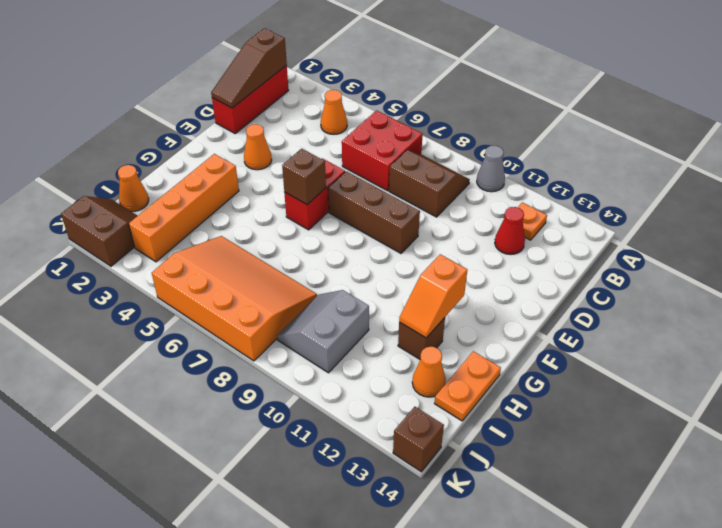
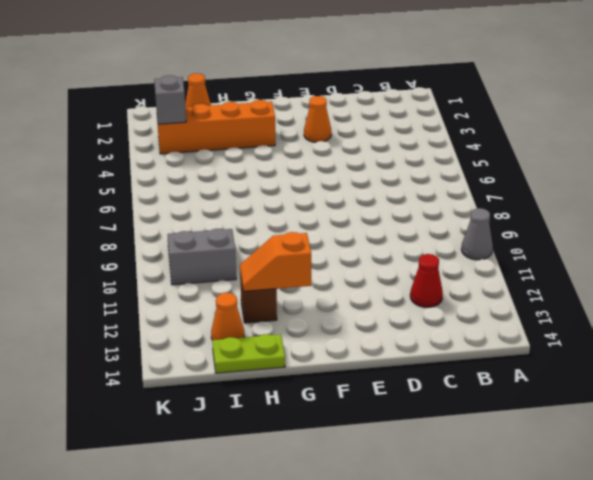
lime plate H14:I14 level 1 -> orange plate H14:I14 level 1
grey brick J3 level 2 -> none
none -> red brick B1:D1 level 1
none -> orange cone B4 level 1
none -> red brick B6:C7 level 1

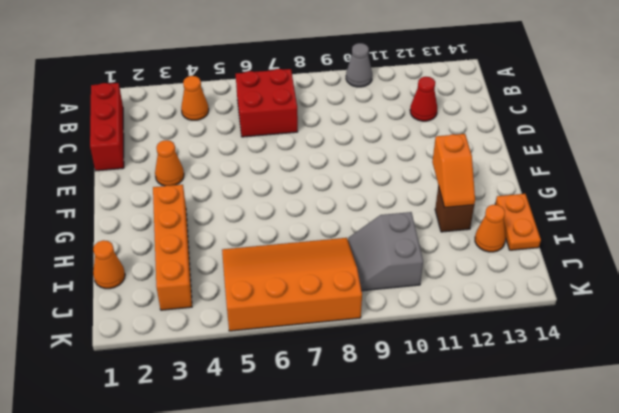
none -> brown slope B8:C9 level 1 top C
none -> orange plate B12 level 1
none -> red brick E6:F6 level 1

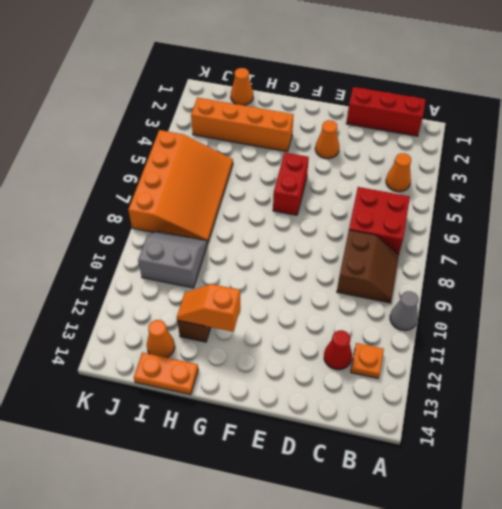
red brick F5:F6 level 1 -> red brick E6:F6 level 1
none -> brown brick E7:E9 level 1
none -> brown slope J1:K2 level 1 top K
none -> brown brick K14 level 1

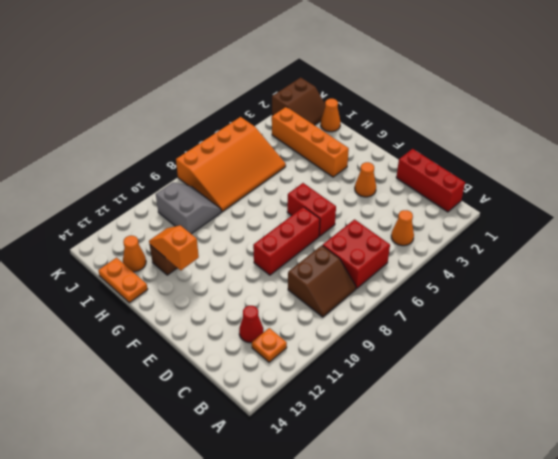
red brick E7:E9 level 1 -> brown brick E7:E9 level 1
none -> grey cone A10 level 1
none -> brown brick K14 level 1
none -> brown slope B1:D1 level 2 top B

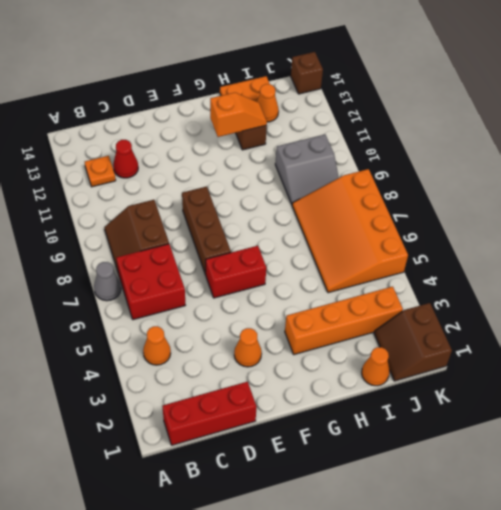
grey cone A7 level 1 -> grey cone A10 level 1
none -> brown slope B1:D1 level 2 top B
none -> brown brick F6 level 2

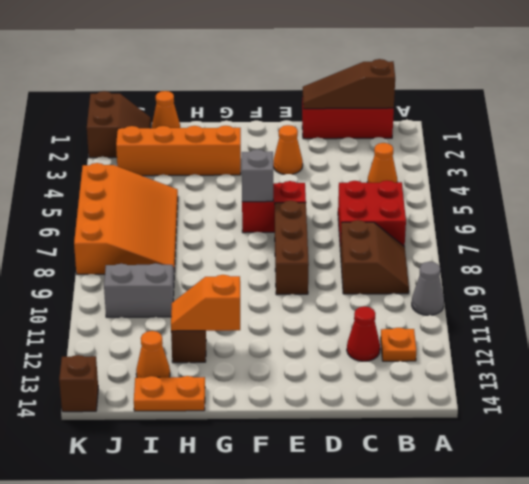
grey brick F6 level 2 -> brown brick F6 level 2

